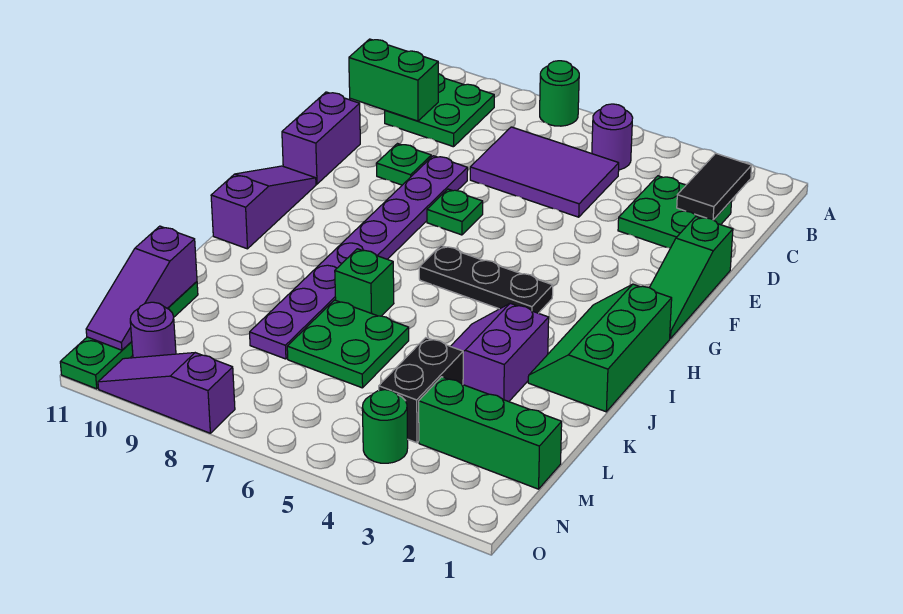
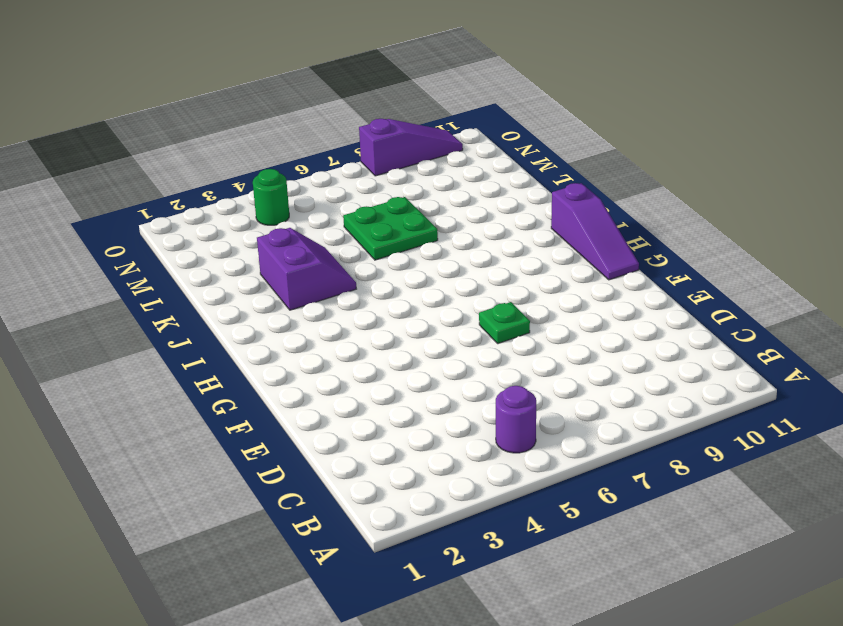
none -> green round brick A7 level 1
none -> green plate B9:C10 level 1
none -> green plate C2:D3 level 1

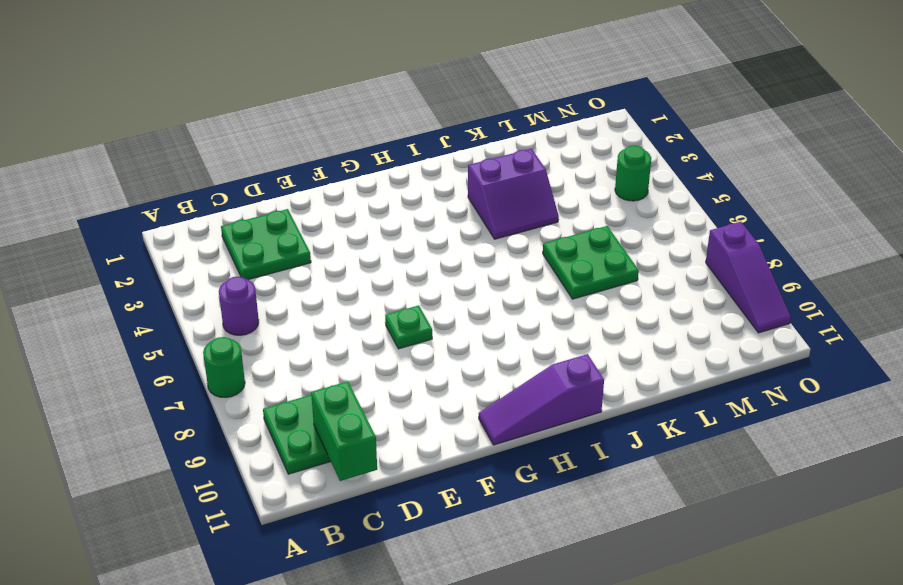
none -> purple tile C5:D7 level 1
none -> green slope E1:G1 level 1 top E
none -> purple plate E8:L8 level 1

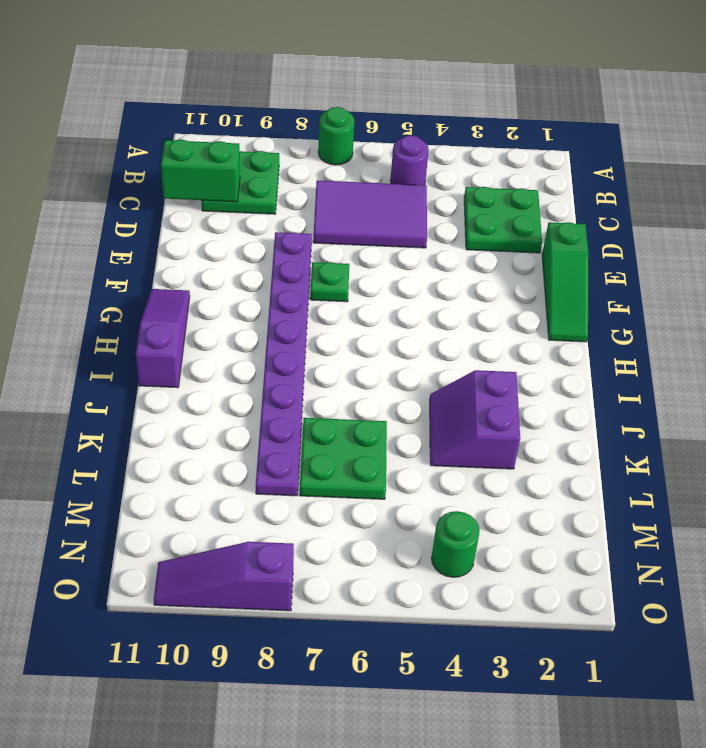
none -> green plate E9 level 1
none -> purple brick E11:F11 level 1
none -> green slope H1:J2 level 1 top 1

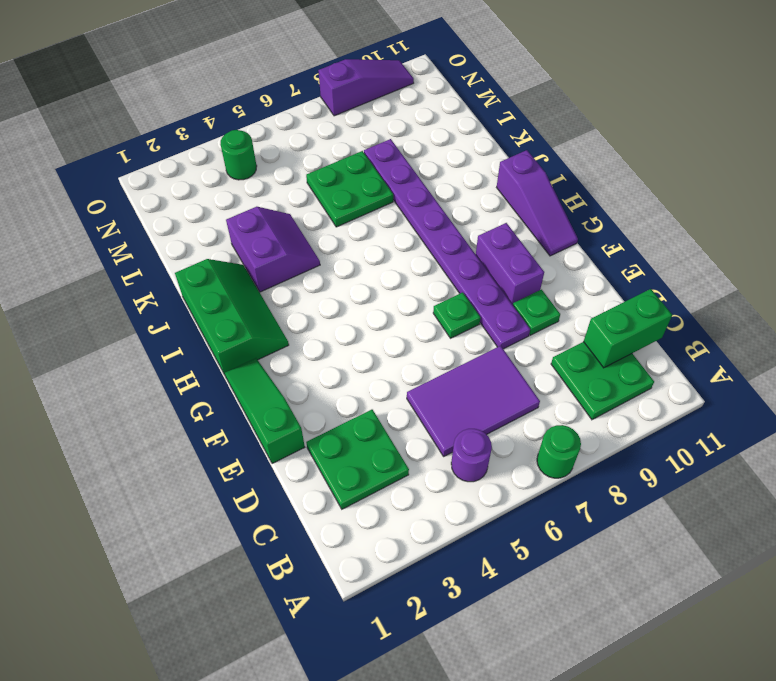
purple brick F9:G9 level 1 -> purple brick E11:F11 level 1
none -> black plate H4:H6 level 1
none -> green brick J7 level 1
none -> black brick L4:M4 level 1

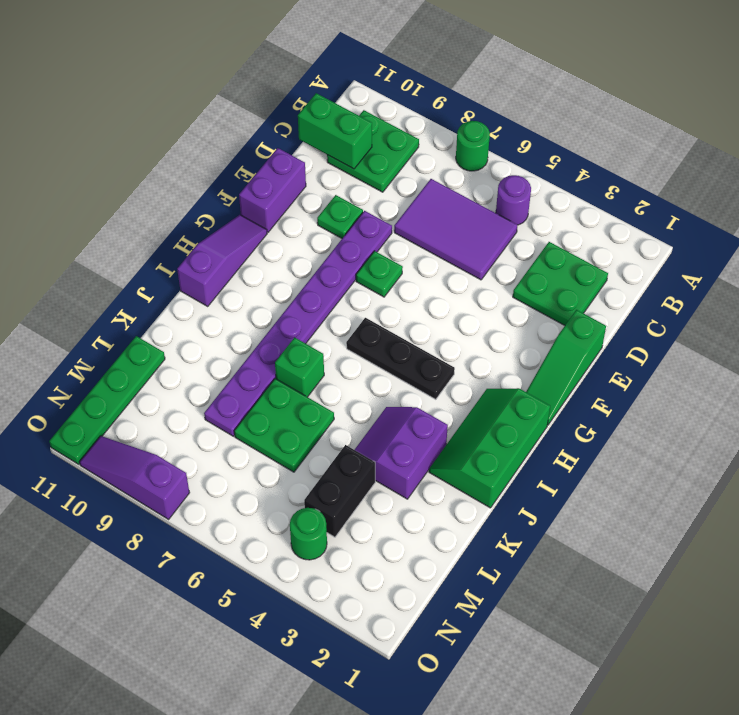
none -> green brick M1:M3 level 1
none -> purple round brick N10 level 1
none -> black tile B2:C2 level 2

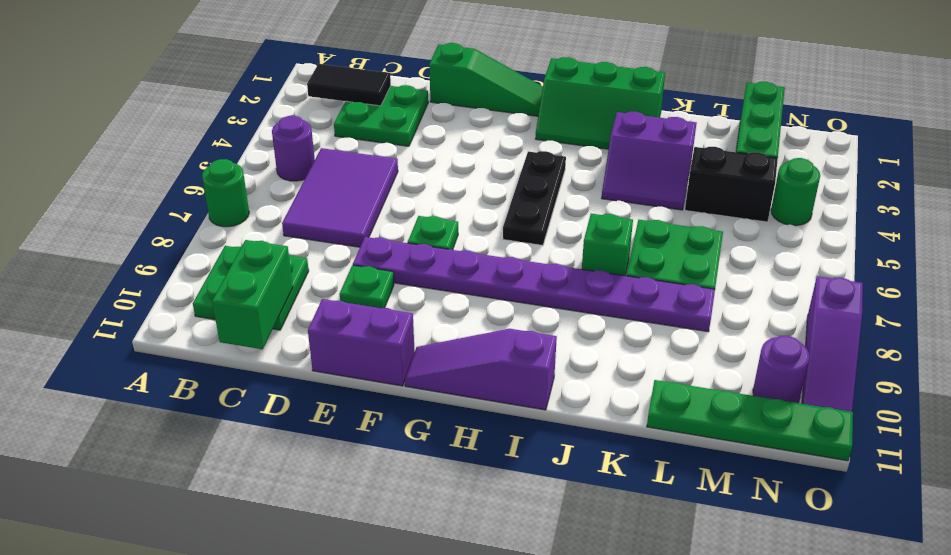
none -> purple slope L11:N11 level 2 top L

